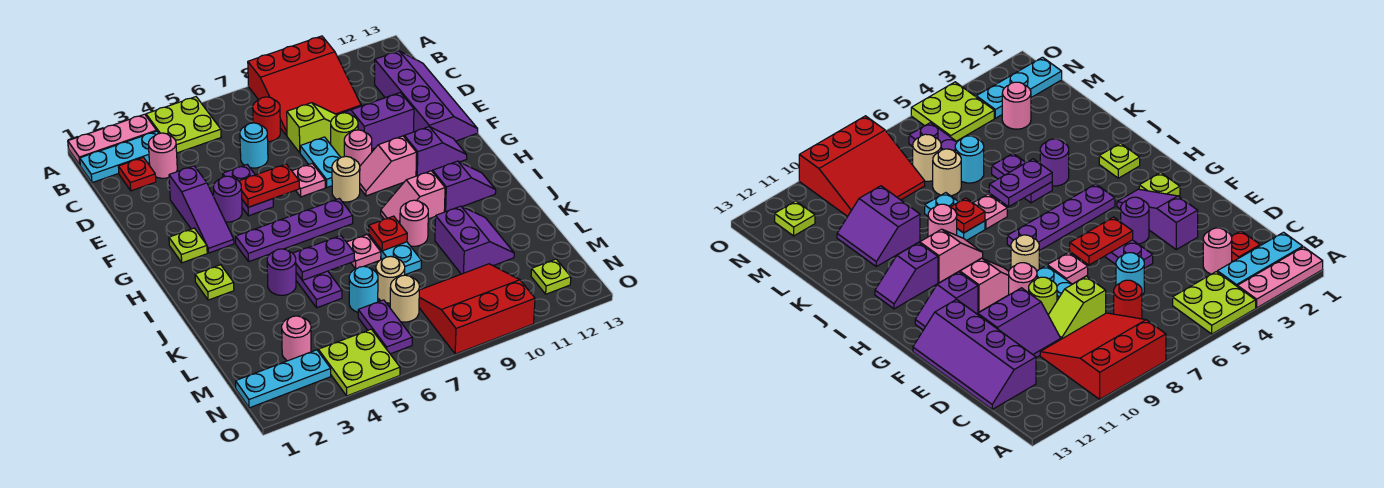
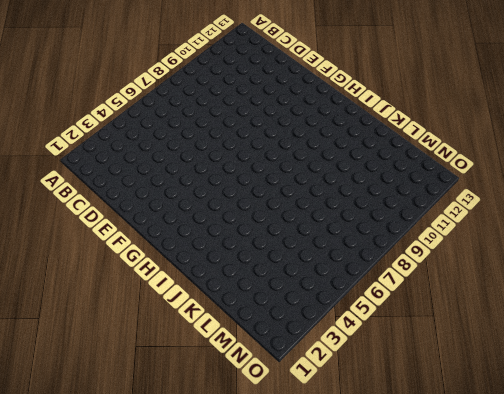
none -> pink plate A1:A3 level 1
none -> lime plate A4:B5 level 1
none -> red slope A8:C10 level 1 top A
none -> cyan plate B1:B3 level 1

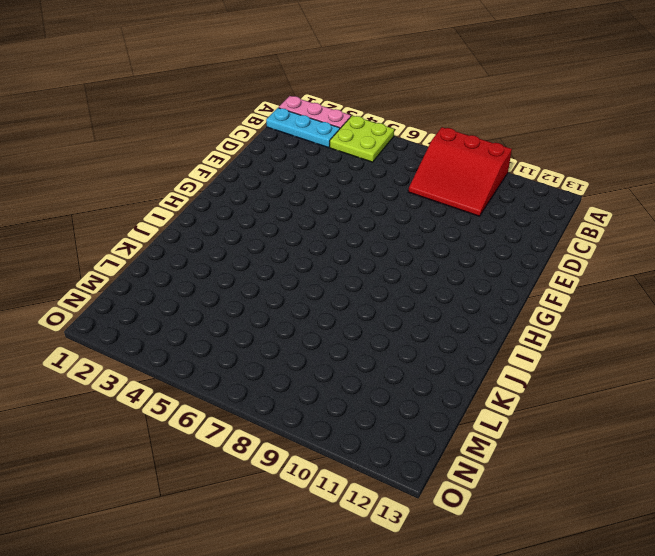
none -> red plate C2 level 1
none -> pink round brick C3 level 1
none -> red round brick C7 level 1
none -> purple slope C12:F13 level 1 top 12

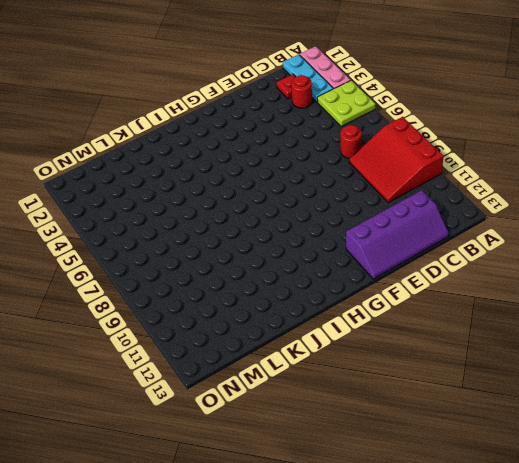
red round brick C3 level 1 -> pink round brick C3 level 1
none -> cyan round brick D6 level 1
none -> lime slope D8:D9 level 1 top 8
none -> purple slope D10:E11 level 1 top E
none -> purple slope E3:G3 level 1 top E

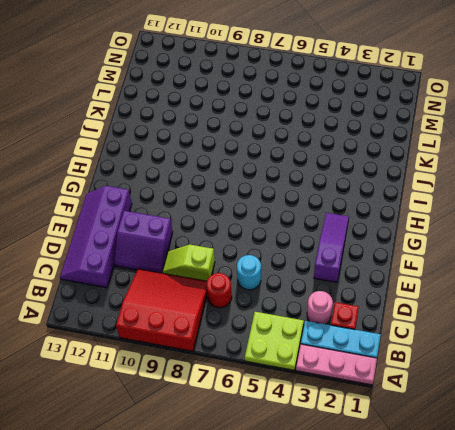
none -> purple plate E5:F5 level 1
none -> cyan plate E8:F8 level 1
none -> lime round brick E9 level 1
none -> purple round brick F4 level 1

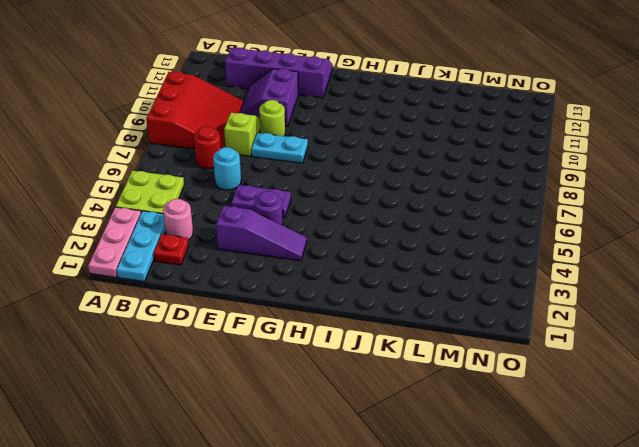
none -> pink plate F7 level 1
none -> pink round brick F9 level 1
none -> lime plate G2 level 1
none -> tan round brick G8 level 1

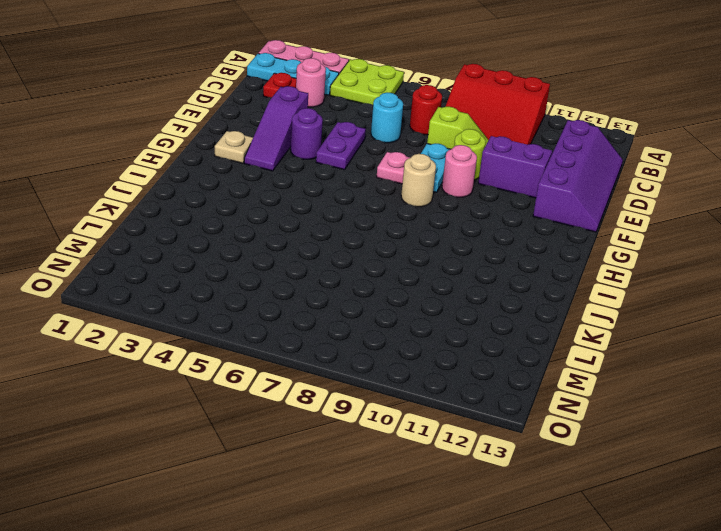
tan plate G2 level 1 -> lime plate G2 level 1
none -> pink slope G9:G10 level 1 top 10
none -> purple slope G11:G12 level 1 top 11
none -> purple plate H4:H7 level 1
none -> lime plate I2 level 1

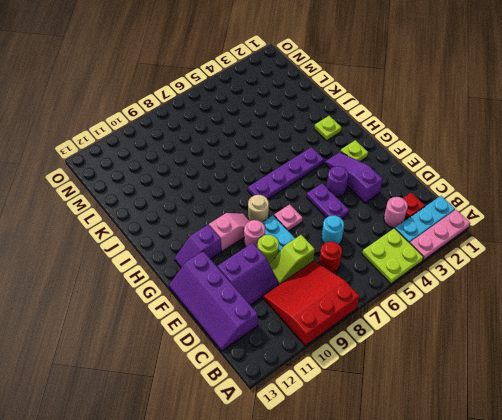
none -> pink slope I9:I10 level 1 top 10
none -> purple slope I11:I12 level 1 top 11
none -> purple round brick J4 level 1
none -> purple plate J5:K5 level 1

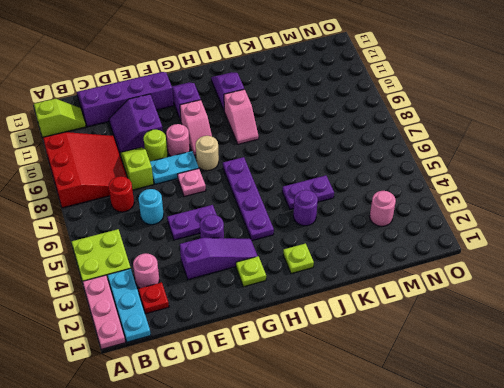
lime slope A12:B12 level 1 top A -> none
none -> pink plate J7 level 1
none -> cyan plate J8:K8 level 1
none -> pink round brick J9 level 1
none -> purple slope K10:L11 level 1 top 10

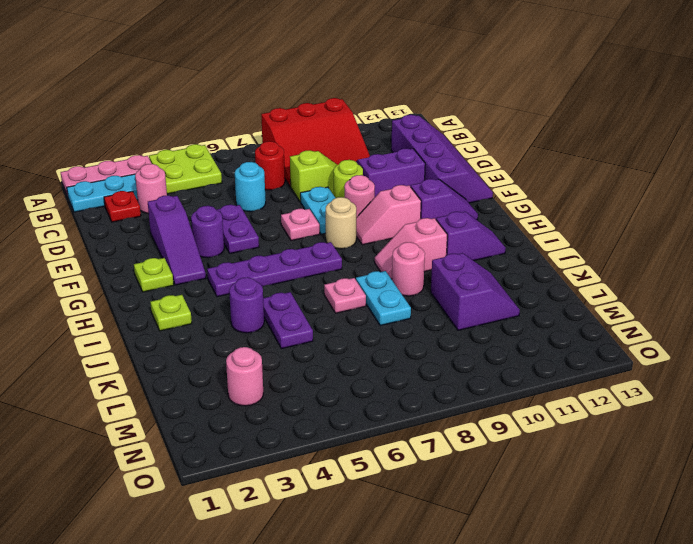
none -> cyan round brick L6 level 1
none -> tan round brick L7 level 1
none -> purple plate M6:N6 level 1
none -> tan round brick M7 level 1

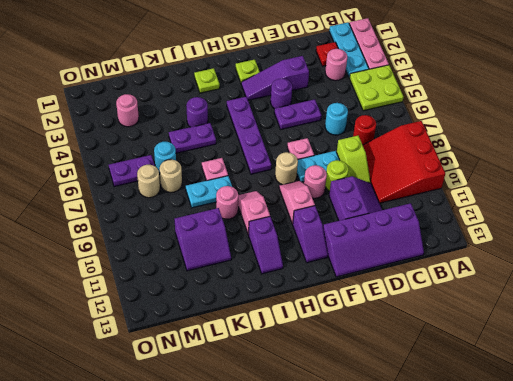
none -> red slope M8:O10 level 1 top O
none -> cyan plate N1:N3 level 1
none -> lime plate N4:O5 level 1
none -> lime plate N12 level 1

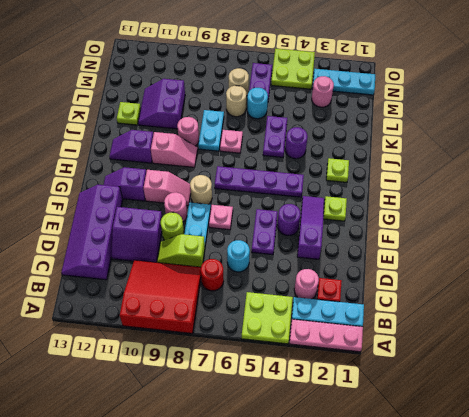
lime plate K12 level 1 -> lime plate N12 level 1
none -> red slope M8:O10 level 1 top O
none -> red plate F5:F6 level 2
none -> purple plate J5:J6 level 2
none -> red plate J8 level 2

